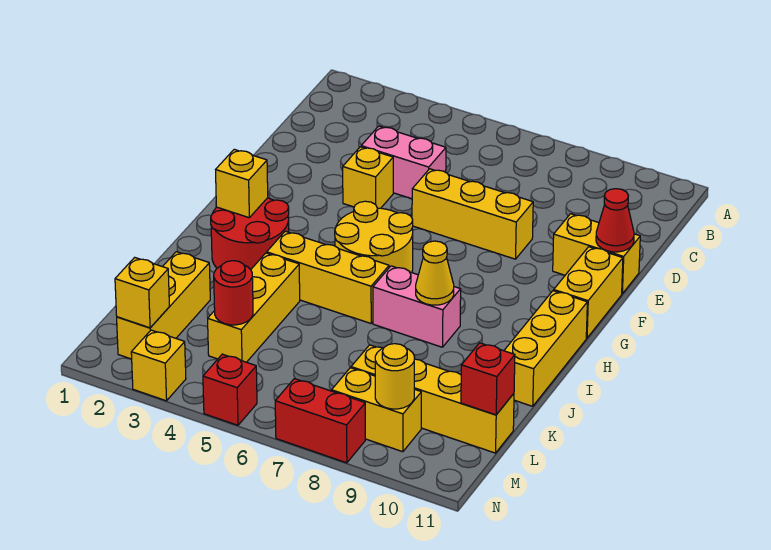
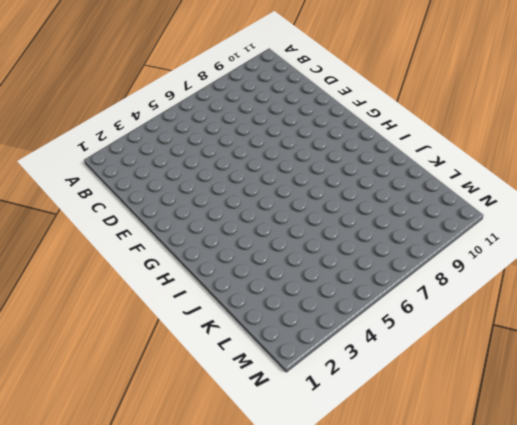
none -> pink brick D4:D5 level 1
none -> yellow brick E4 level 1
none -> yellow brick E6:E8 level 1

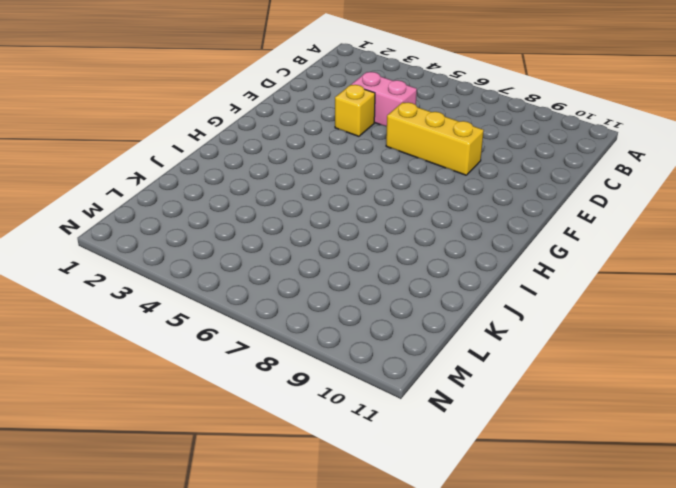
none -> yellow brick E10:E11 level 1
none -> yellow brick F11:G11 level 1
none -> yellow round brick G5:H6 level 1

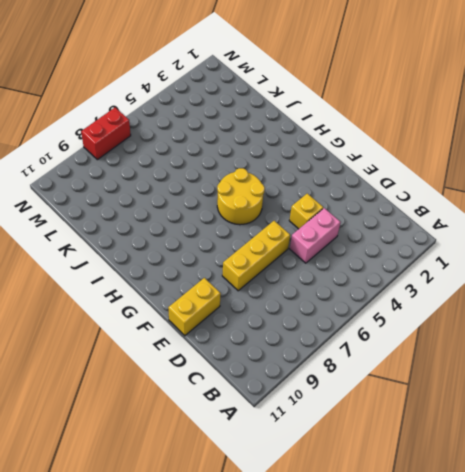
none -> yellow brick F11:G11 level 1
none -> red round brick H2:I3 level 1
none -> yellow brick H11:J11 level 1

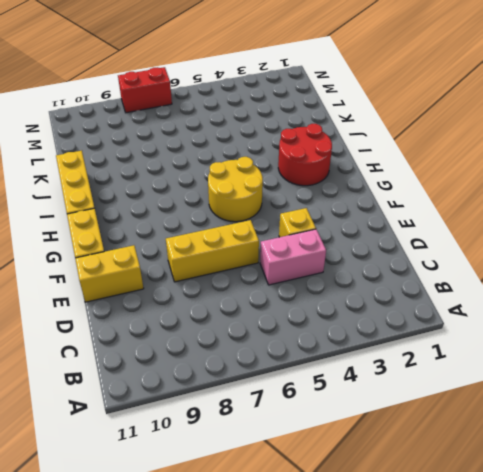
none -> yellow brick I4:I6 level 1
none -> pink brick I7:I8 level 1
none -> yellow brick J4:L4 level 1

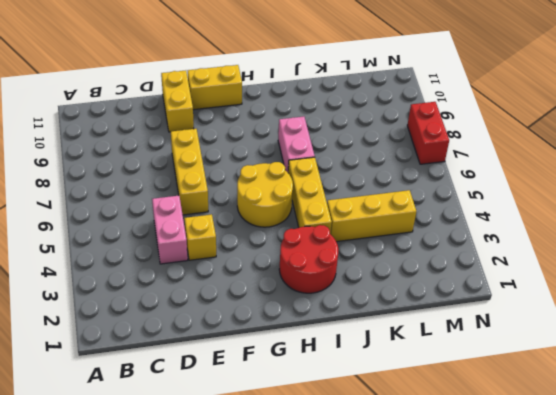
none -> yellow brick H11:J11 level 1
none -> yellow brick K2:M2 level 1
none -> yellow brick L8:L11 level 1

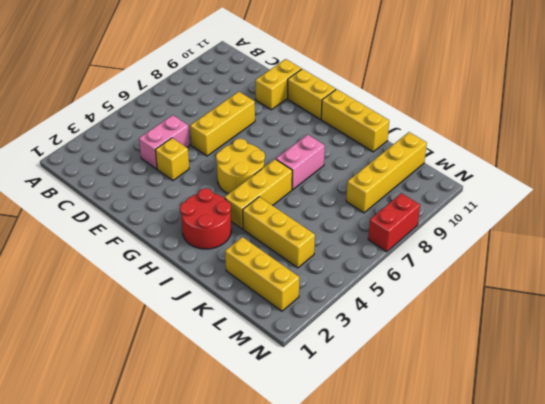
none -> yellow brick M8:M9 level 1
none -> yellow brick N3 level 1
none -> red brick N5 level 1

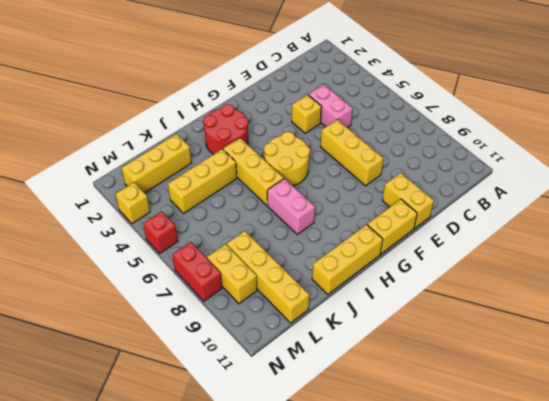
none -> red cone E11 level 2
none -> yellow brick H2 level 2
none -> yellow cone I8 level 2

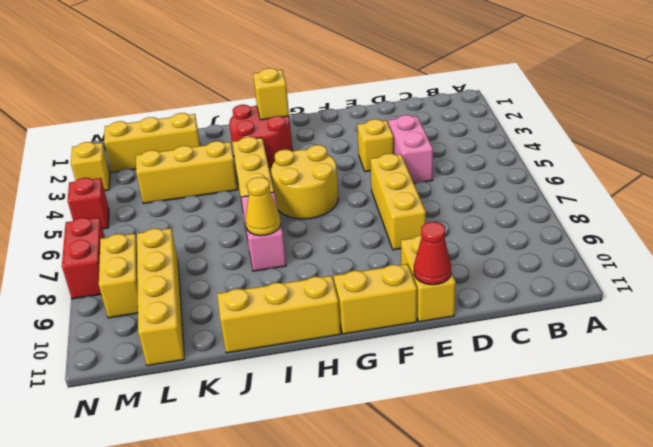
none -> red round brick L4 level 2
none -> red brick L11 level 2
none -> yellow brick M2 level 2

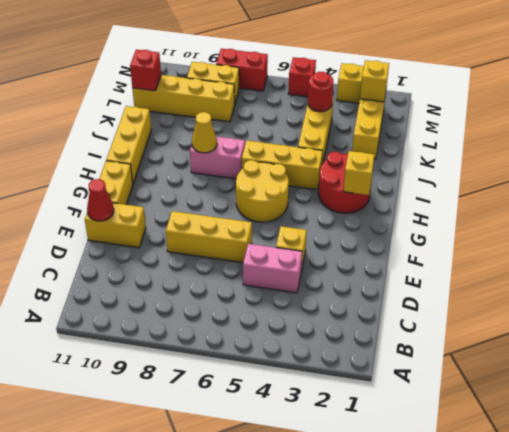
none -> yellow round brick M9 level 2

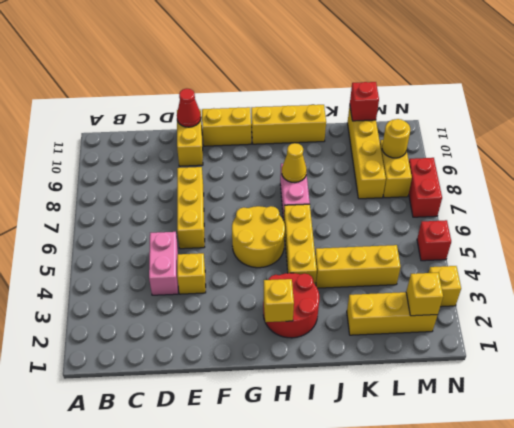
none -> red round brick L4 level 2

